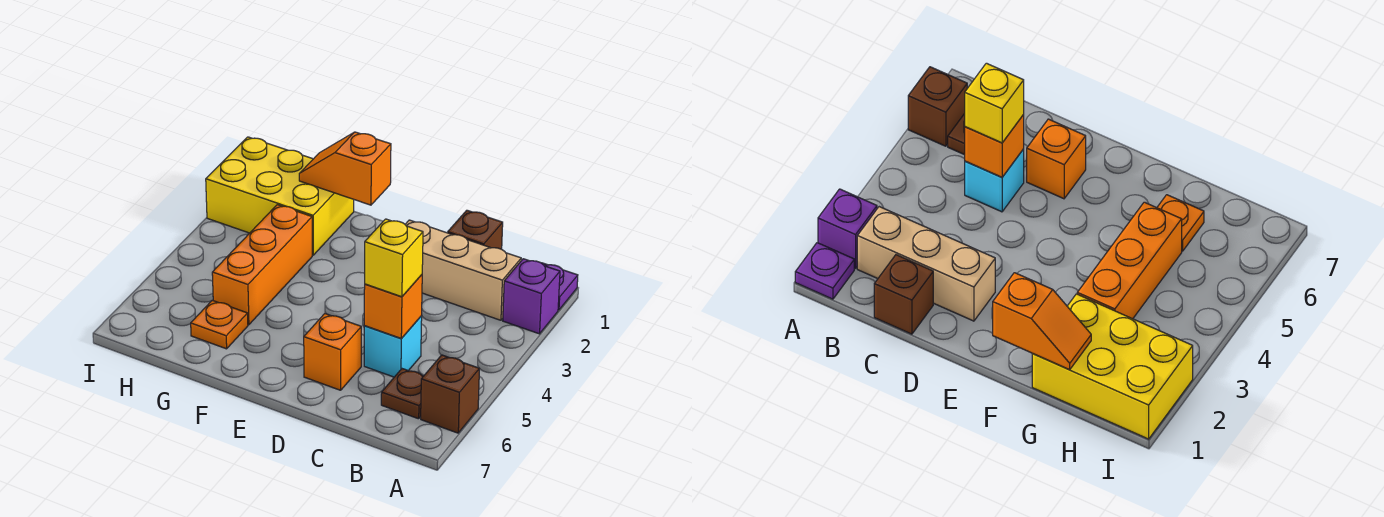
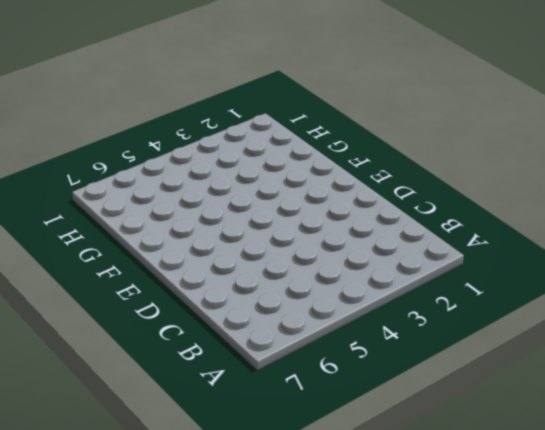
none -> purple plate A1 level 1
none -> purple brick A2 level 1
none -> brown brick A6 level 1

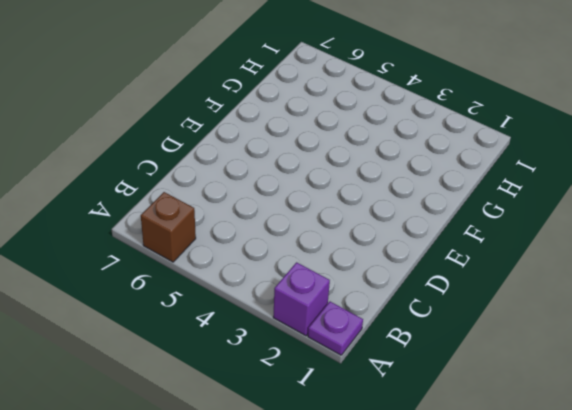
none -> tan brick B2:D2 level 1
none -> brown plate B6 level 1
none -> brown brick C1 level 1

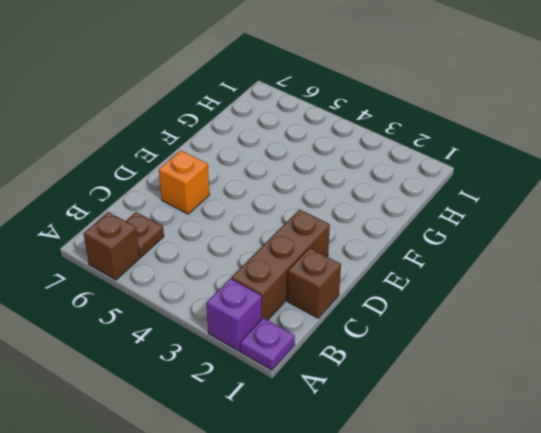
brown brick B2:D2 level 1 -> tan brick B2:D2 level 1
none -> cyan brick C5 level 1
none -> yellow brick G1:I2 level 1
none -> orange brick G3:G5 level 1

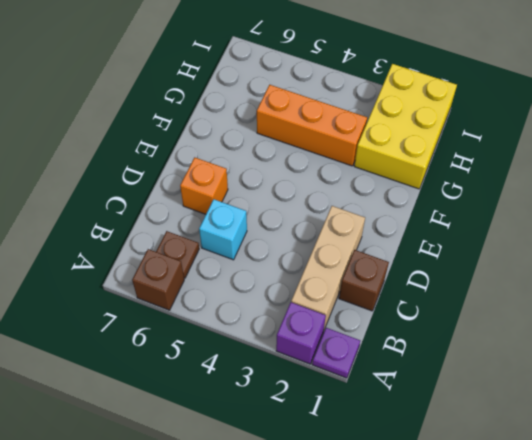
none -> orange plate G6 level 1
none -> orange brick C5 level 2
none -> orange slope F1:G1 level 2 top F

